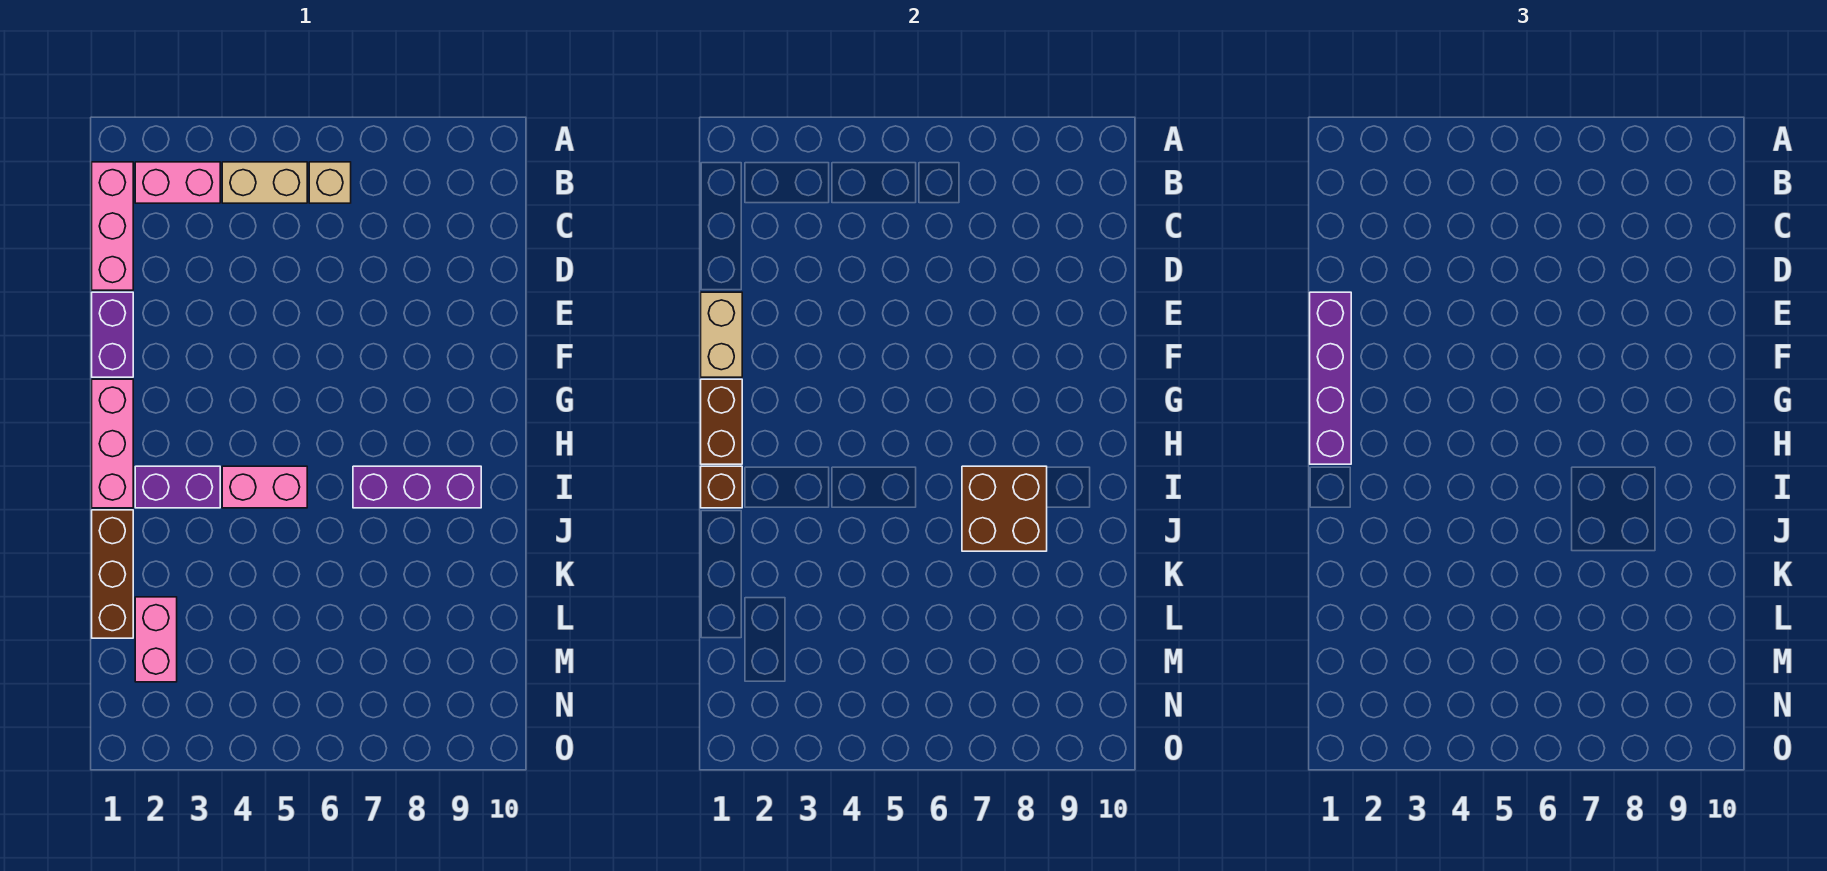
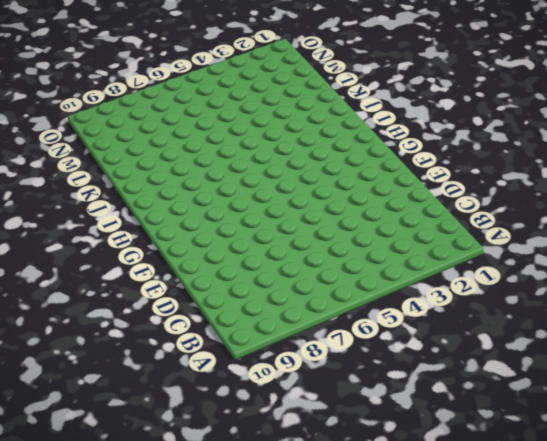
none -> pink brick B1:D1 level 1
none -> pink brick B2:B3 level 1
none -> tan brick B4:B5 level 1

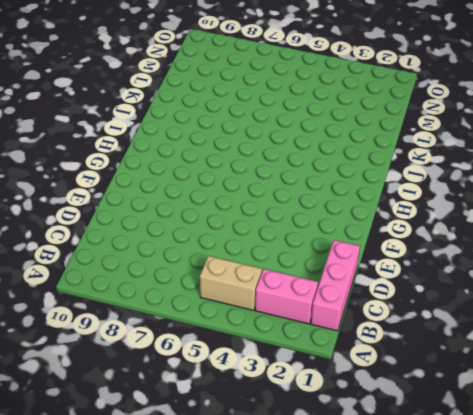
none -> tan brick B6 level 1
none -> purple brick E1:F1 level 1
none -> pink brick G1:I1 level 1

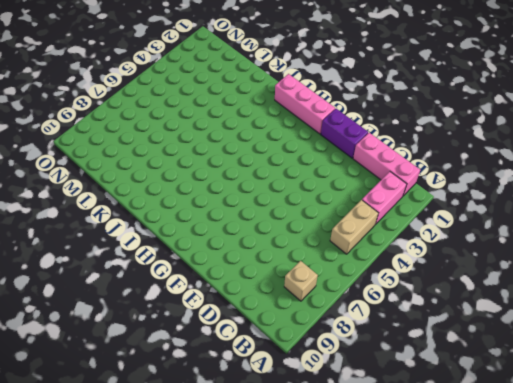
tan brick B8 level 1 -> tan brick B6 level 1
none -> purple brick I2:I3 level 1
none -> pink brick I4:I5 level 1
none -> purple brick I7:I9 level 1

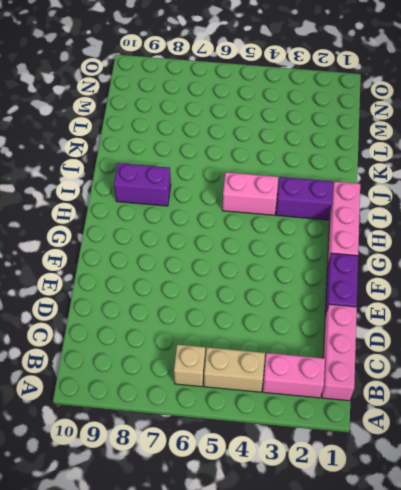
purple brick I8:I9 level 1 -> purple brick I7:I9 level 1
none -> brown brick J1:L1 level 1
none -> pink brick L2:M2 level 1
none -> tan brick E1:F1 level 2

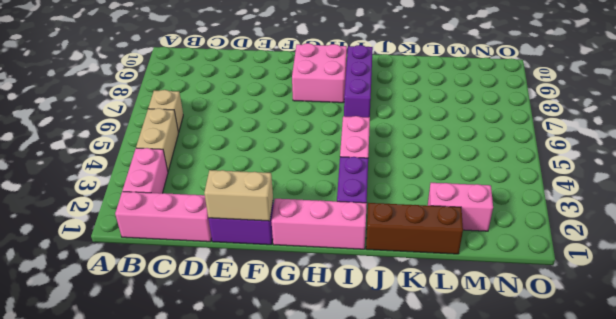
pink brick G8:H9 level 1 -> none
none -> brown brick G1:H1 level 2
none -> brown brick I1 level 2
none -> brown brick I7:J8 level 2

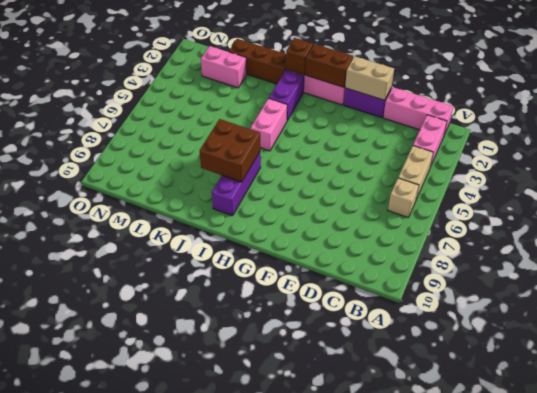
none -> purple brick E1:H1 level 3

